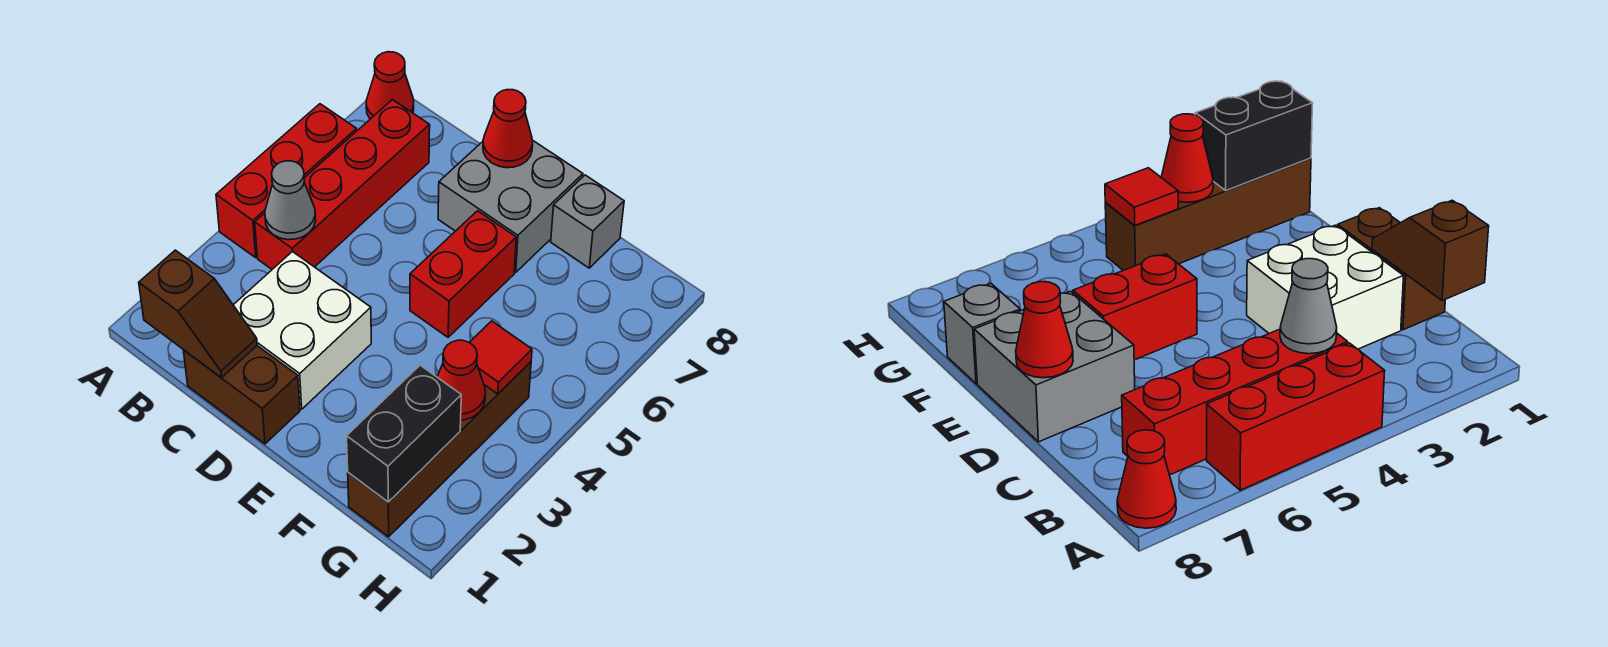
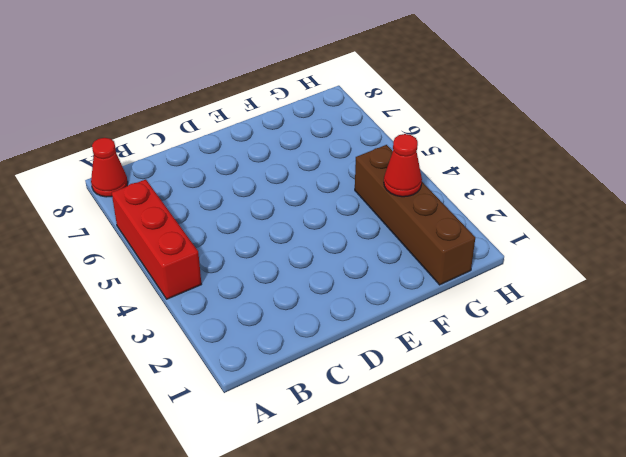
none -> red brick B4:B7 level 1
none -> brown brick C1:D1 level 1
none -> white brick C2:D3 level 1

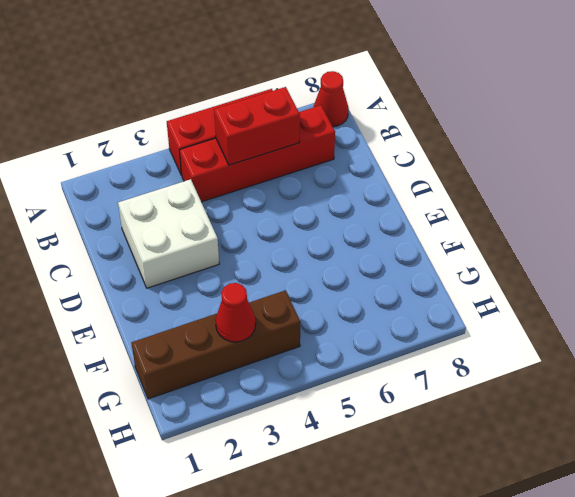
red brick B5:B6 level 2 -> red brick E5:E6 level 1
none -> brown brick C1:D1 level 1
none -> grey brick D7:E8 level 1
none -> grey brick F8 level 1

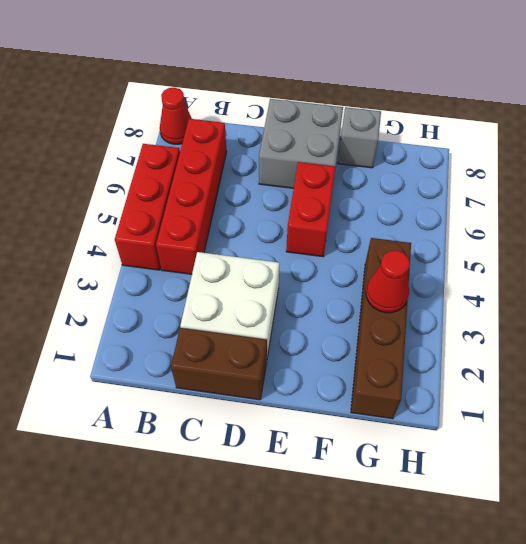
none -> brown slope B1:C1 level 2 top B
none -> grey cone B4 level 2
none -> red cone D8 level 2

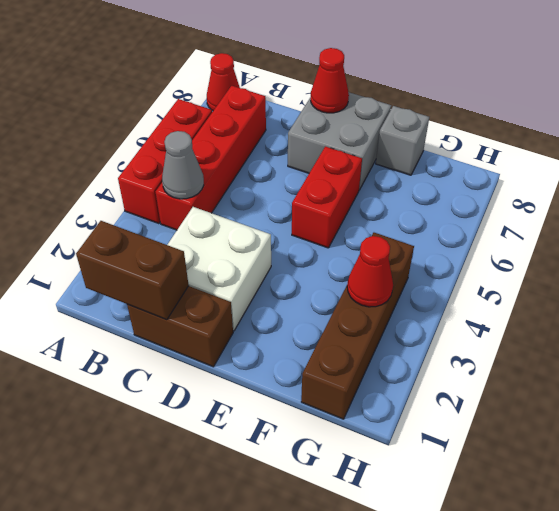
brown brick B1:C1 level 2 -> brown slope B1:C1 level 2 top B
none -> black brick G1:G2 level 2
none -> red tile G4 level 2

